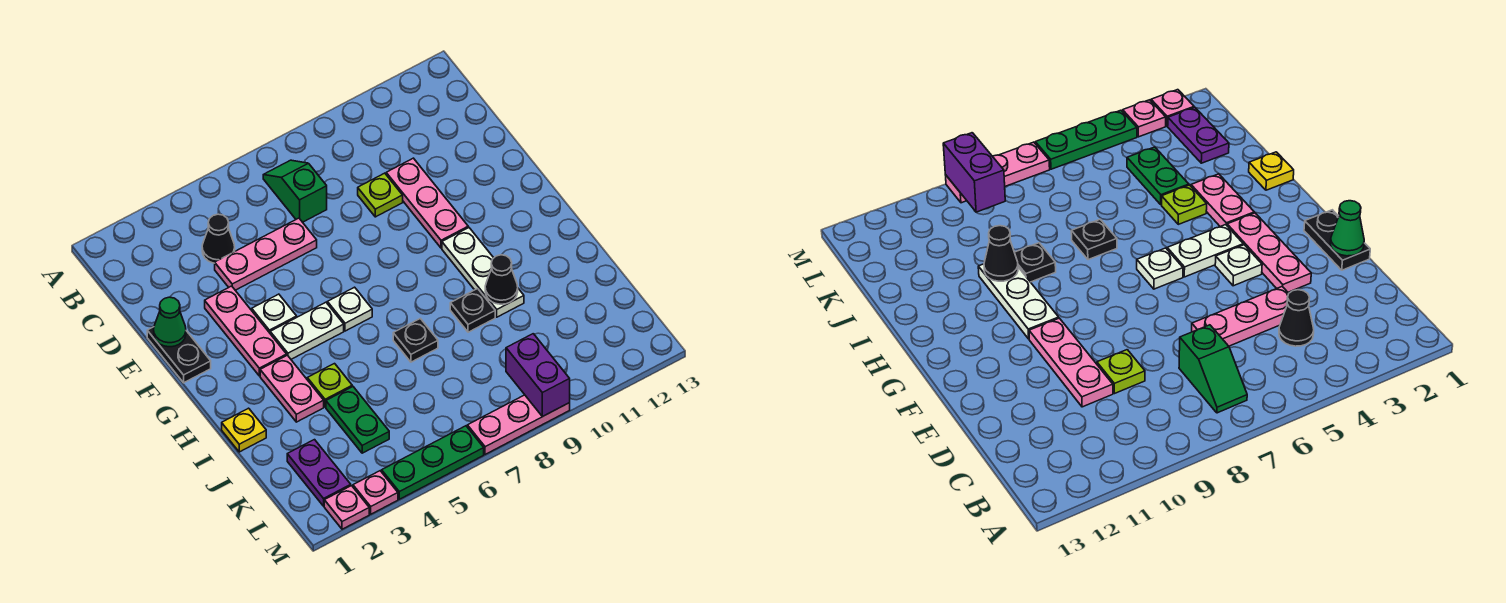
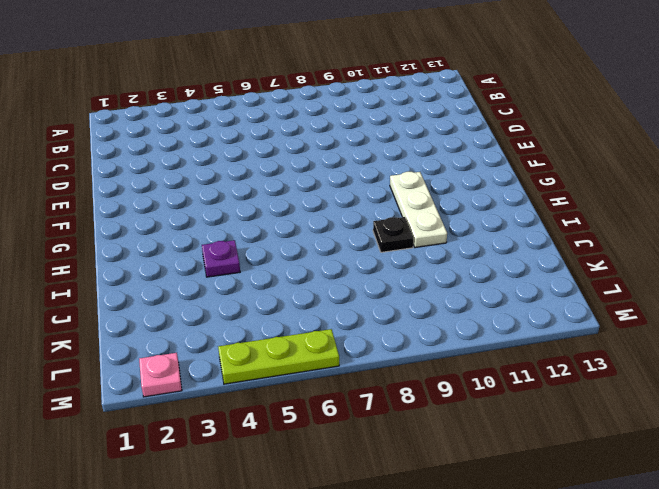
purple plate I4 level 1 -> lime plate I4 level 1
lime plate M4:M6 level 1 -> green plate M4:M6 level 1
none -> green slope B7:C7 level 1 top C
none -> black cone C4 level 1
none -> pink plate D4:D6 level 1

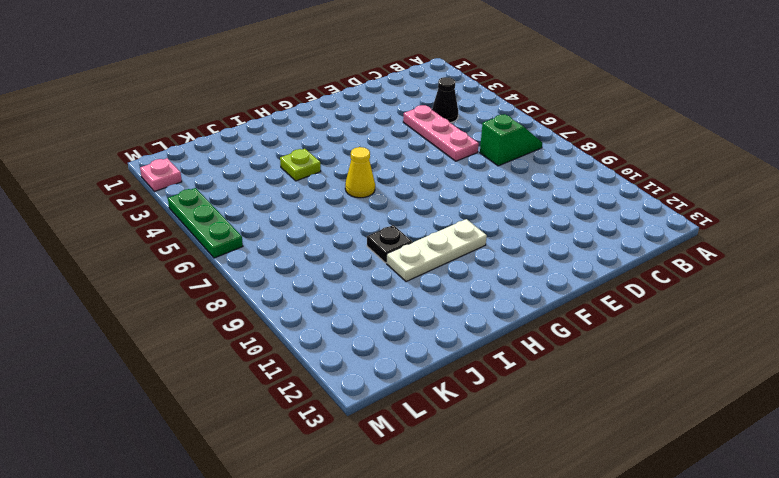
yellow cone H6 level 1 -> none
none -> lime plate D9 level 1
none -> pink plate D10:F10 level 1
none -> black plate E1:F1 level 1

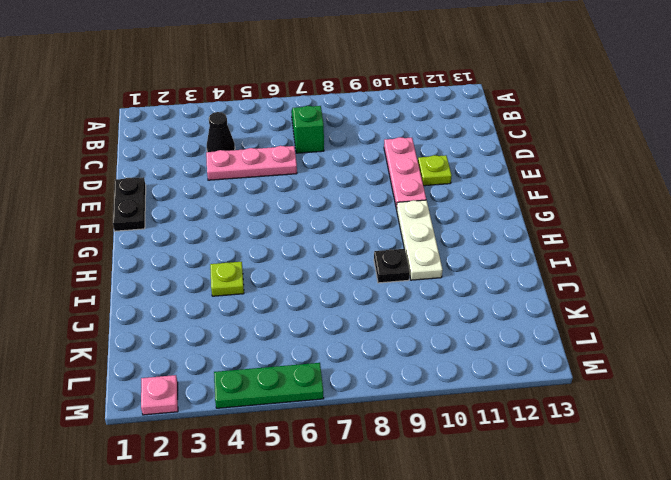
lime plate E11 level 1 -> lime plate D9 level 1
none -> pink plate E3:G3 level 1
none -> white plate F4 level 1
none -> white plate G4:G5 level 1

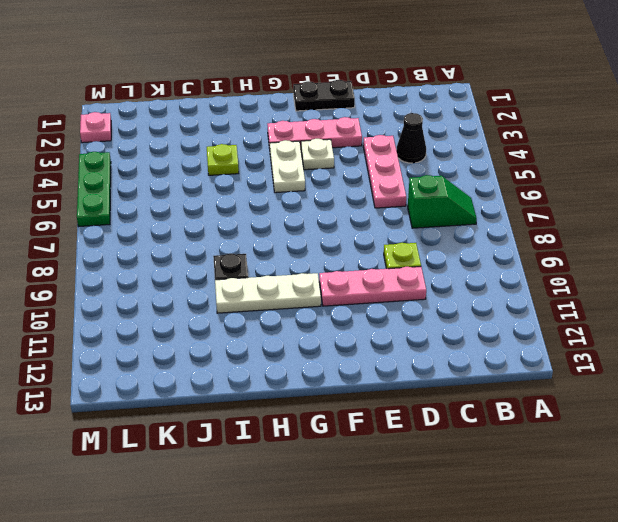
none -> white plate G6 level 1
none -> pink plate H3:I3 level 1
none -> yellow plate I1 level 1

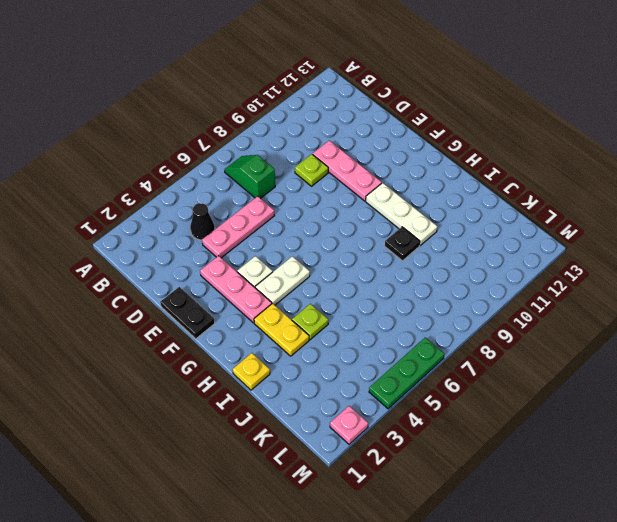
yellow plate H3:I3 level 1 -> pink plate H3:I3 level 1
none -> white plate G6 level 1
none -> black plate I7 level 1
none -> green plate J4:K4 level 1

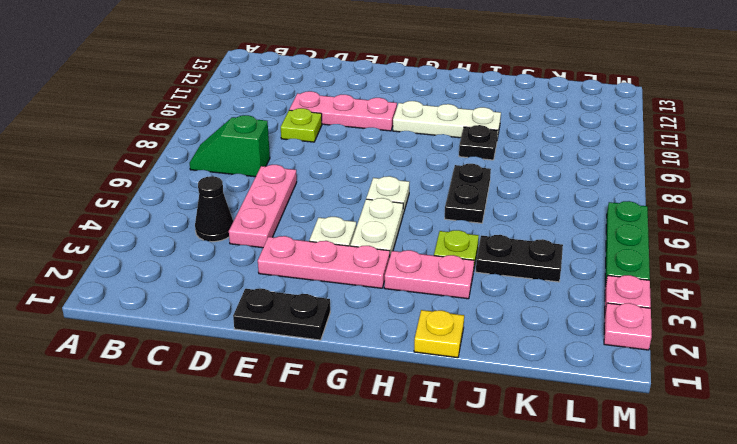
black plate I6:I7 level 1 -> black plate I7 level 1
black plate J4:K4 level 1 -> green plate J4:K4 level 1
none -> purple plate K2:L2 level 1
none -> pink plate M7:M9 level 1
none -> green cone E1 level 2

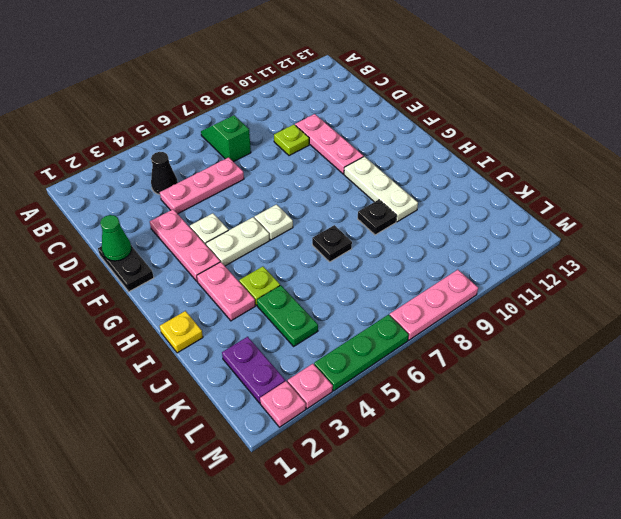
none -> black cone I10 level 2
none -> purple brick L9:M9 level 2

